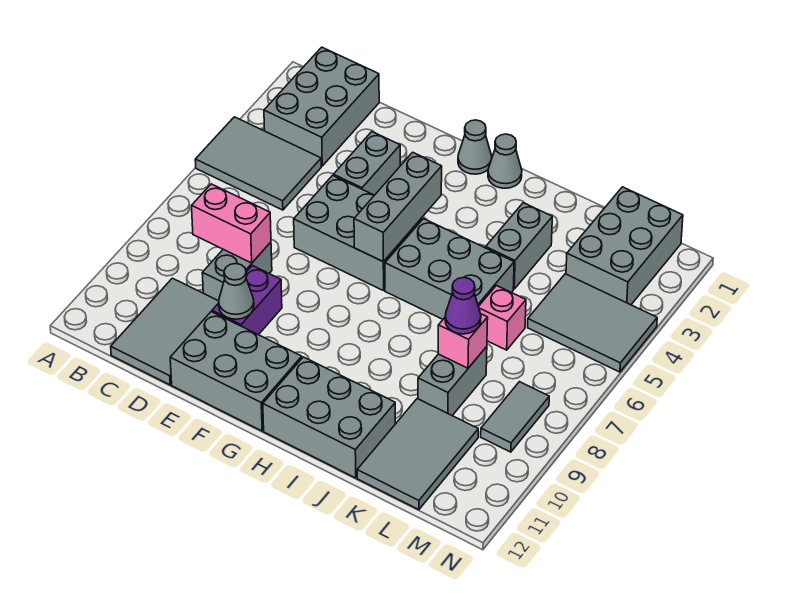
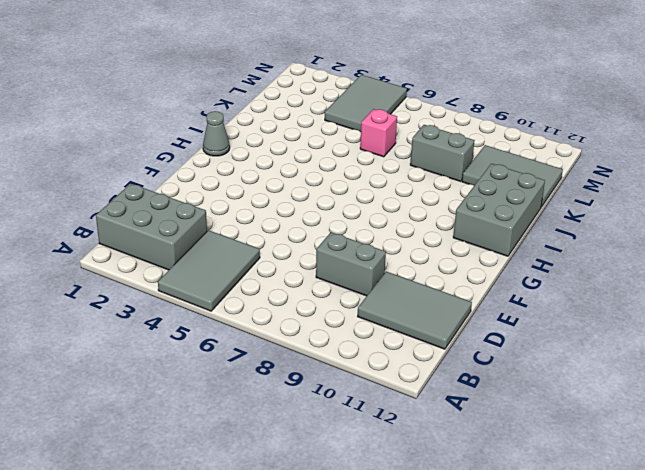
none -> grey brick E3:E4 level 1
none -> grey brick E5:G6 level 1
none -> purple brick E9:E10 level 1

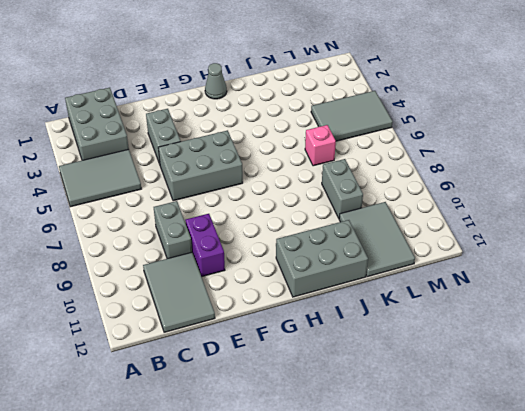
none -> grey brick E11:G12 level 1
none -> grey cone G1 level 1
none -> grey brick H5:J6 level 1

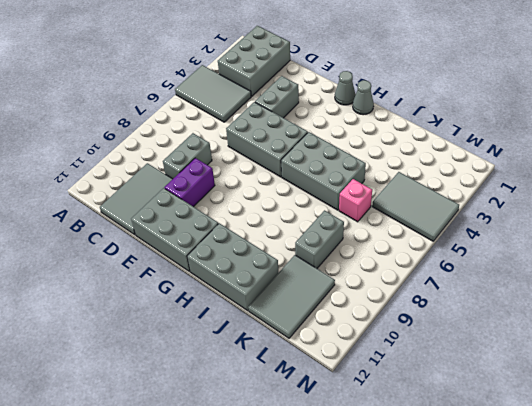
none -> grey brick J3:J4 level 1
none -> grey brick L1:M3 level 1
none -> grey tile M8:M9 level 1

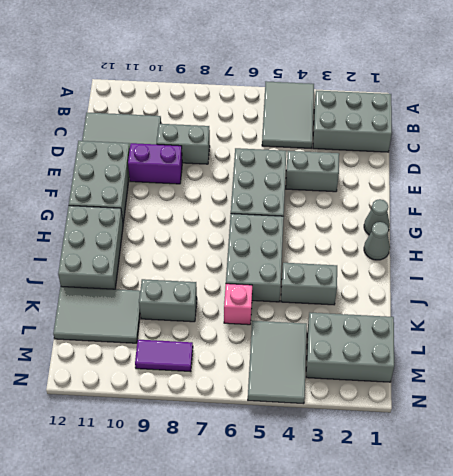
purple tile M8:M9 level 1 -> grey tile M8:M9 level 1
none -> pink brick C8:D8 level 2
none -> grey cone E10 level 2
none -> grey brick G4:G6 level 2

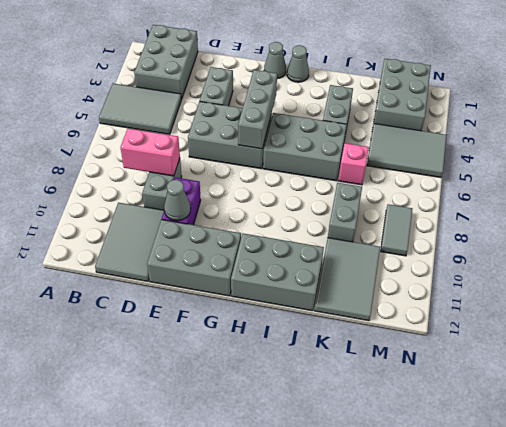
none -> pink brick K8 level 2
none -> purple cone K8 level 3

